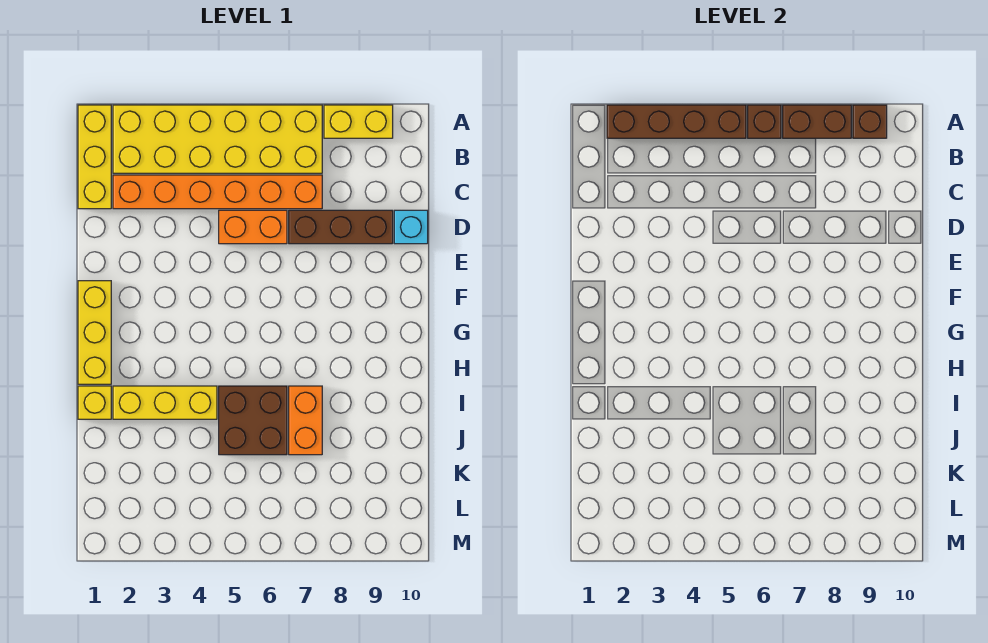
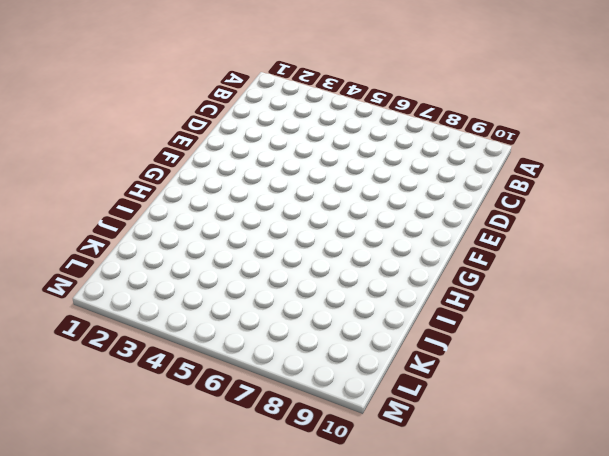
none -> yellow brick A1:C1 level 1
none -> yellow brick A2:B7 level 1
none -> yellow brick A8:A9 level 1

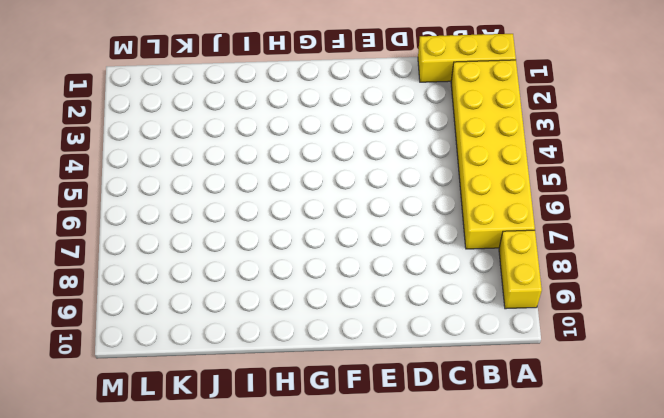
none -> orange brick C2:C7 level 1
none -> orange brick D5:D6 level 1
none -> brown brick D7:D9 level 1

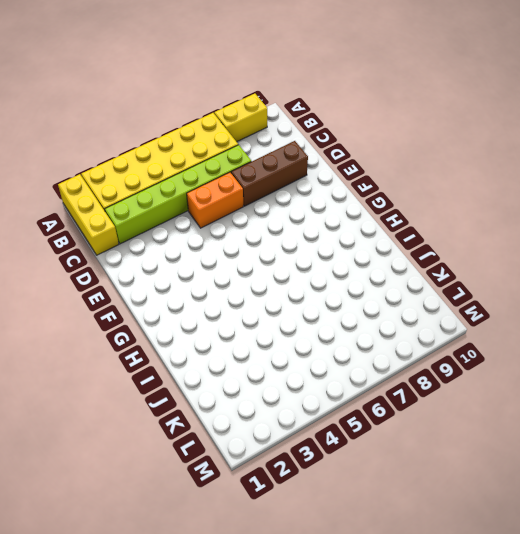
lime brick C2:C7 level 1 -> orange brick C2:C7 level 1
none -> cyan brick D10 level 1
none -> yellow brick F1:H1 level 1
none -> yellow brick I1 level 1

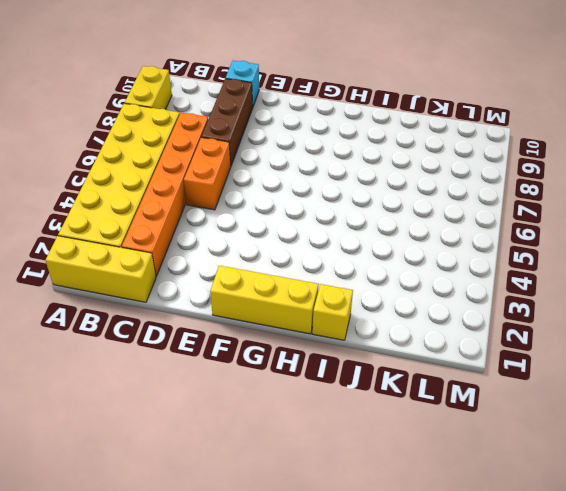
none -> yellow brick I2:I4 level 1
none -> brown brick I5:J6 level 1
none -> orange brick I7:J7 level 1

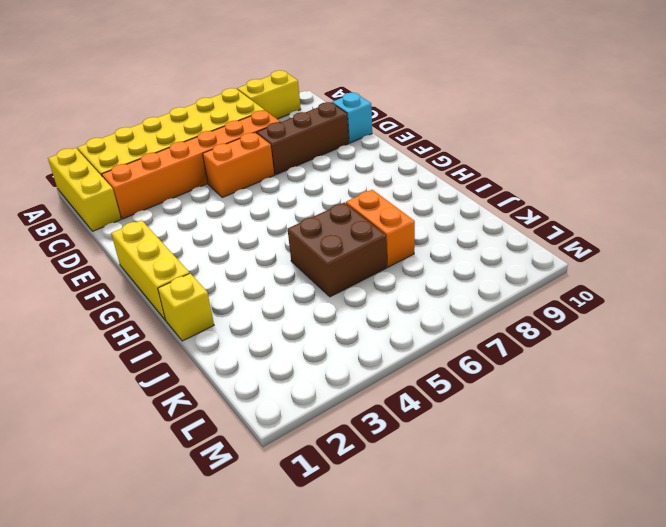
none -> yellow brick I2:I4 level 1
none -> brown brick A2:A5 level 2
none -> brown brick A6 level 2

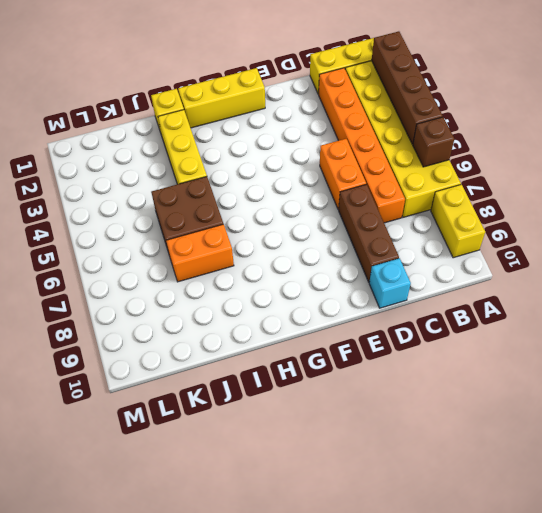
none -> brown brick A7:A8 level 2
none -> brown brick A9 level 2

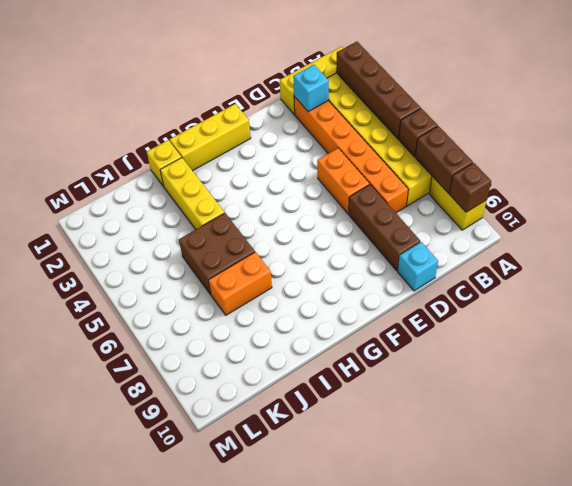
cyan brick C2 level 2 -> none

